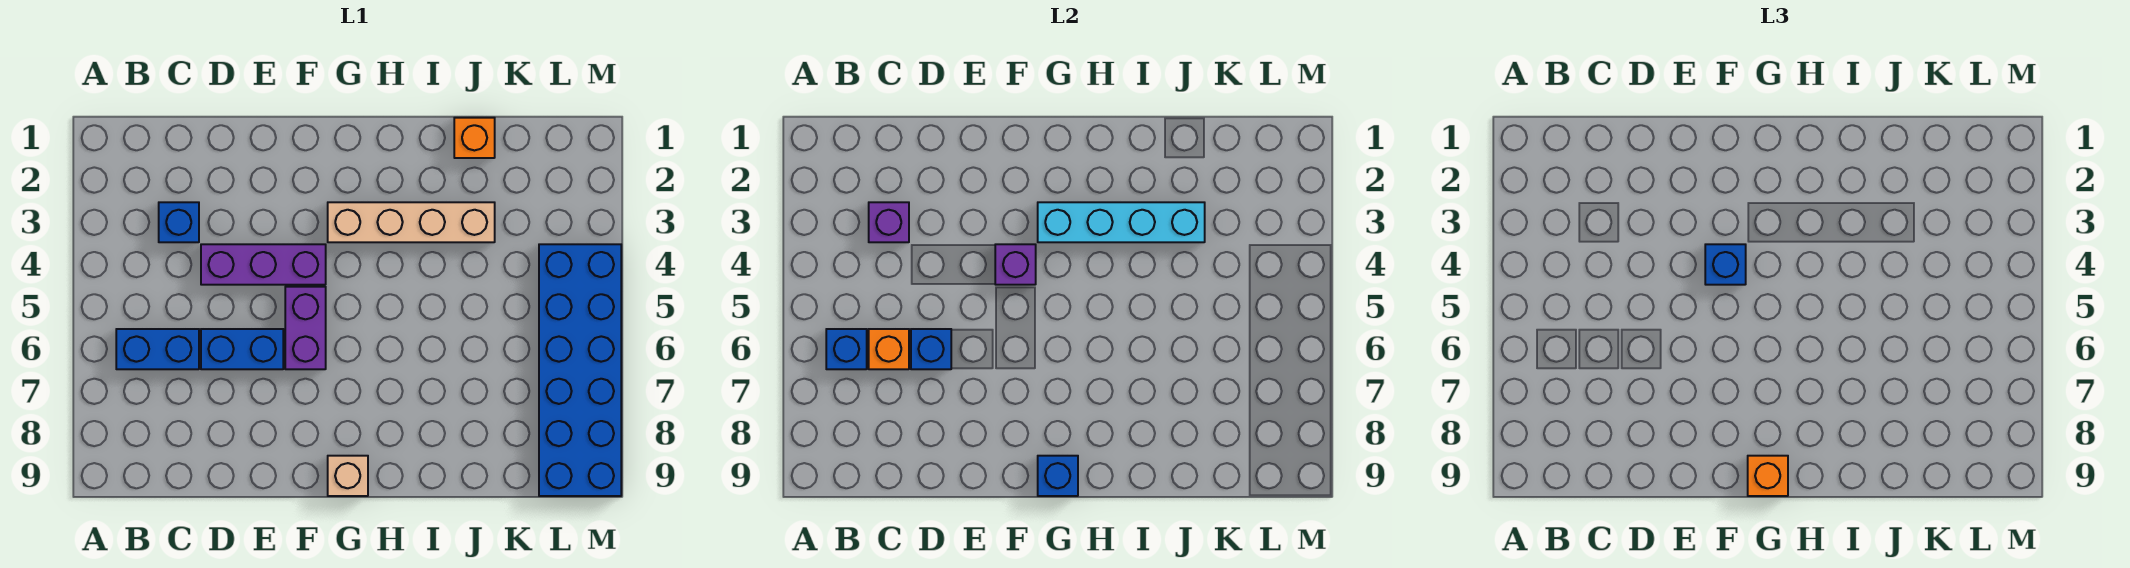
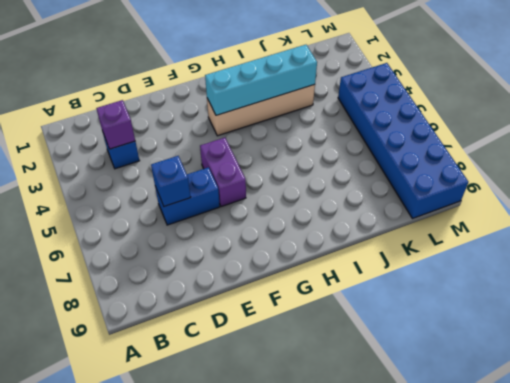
none -> blue brick B6:C6 level 1
none -> purple brick D4:F4 level 1
none -> tan brick G9 level 1

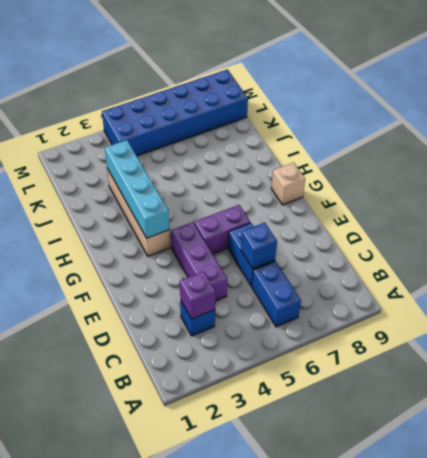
none -> orange brick J1 level 1
none -> blue brick B6 level 2
none -> orange brick C6 level 2

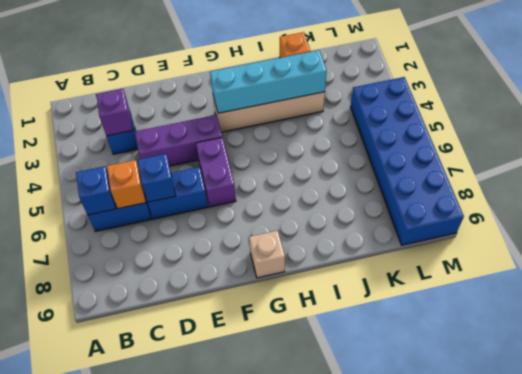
none -> purple brick F4 level 2
none -> blue brick G9 level 2
none -> blue brick F4 level 3

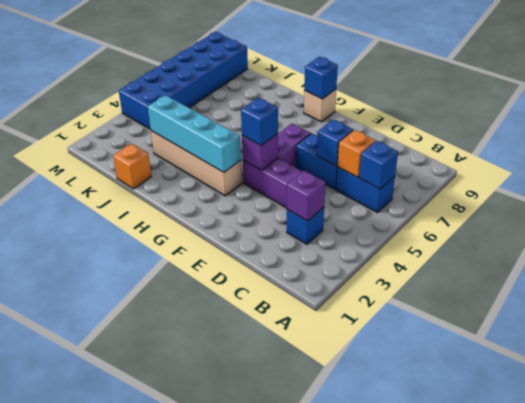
none -> orange brick G9 level 3

